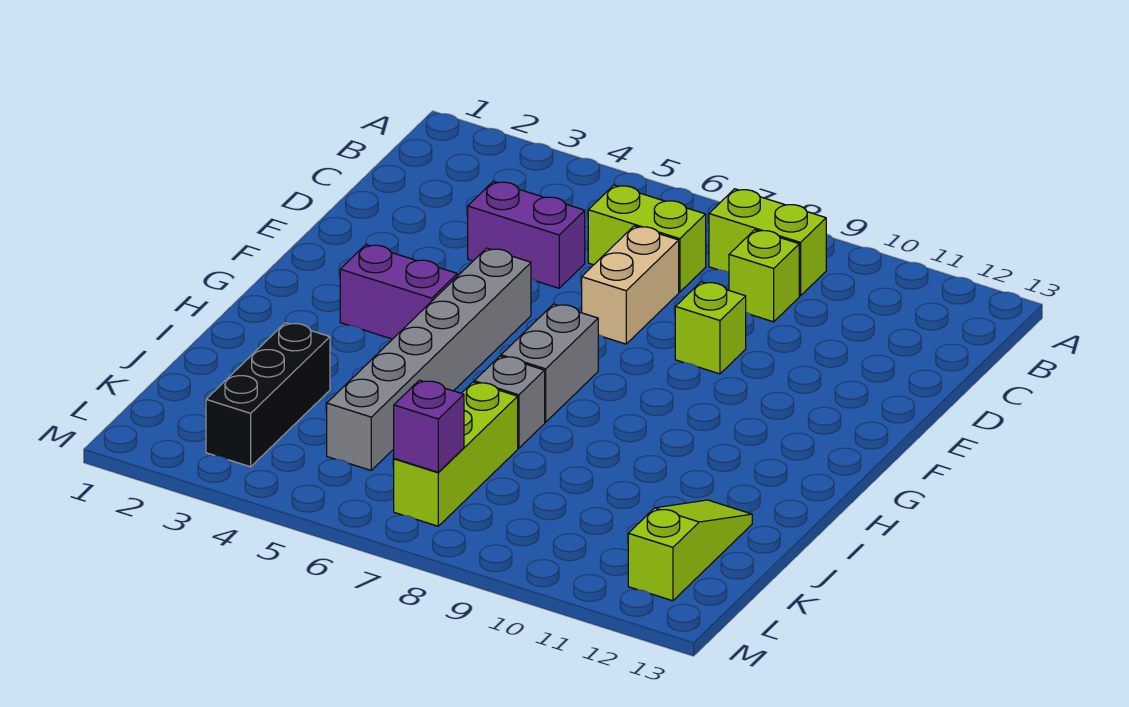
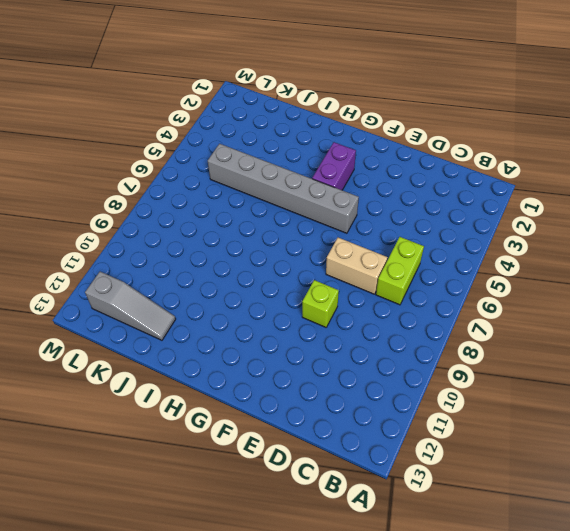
grey slope J12:L12 level 1 top L -> lime slope J12:L12 level 1 top L
none -> lime brick B8:B9 level 1
none -> lime brick C9 level 1
none -> purple brick D4:D5 level 1

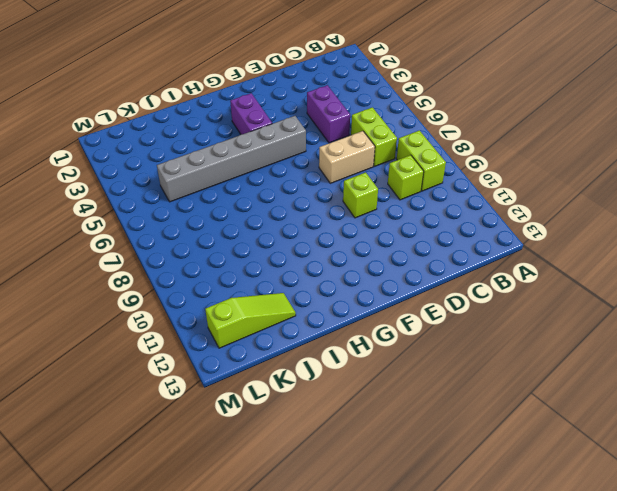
none -> grey brick G7:H7 level 1
none -> grey brick I7 level 1
none -> black brick J3:L3 level 1

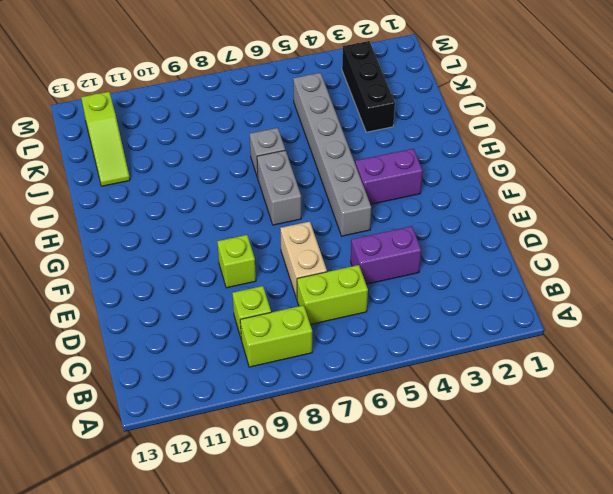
none -> lime brick J7:L7 level 1
none -> purple brick L7 level 2

